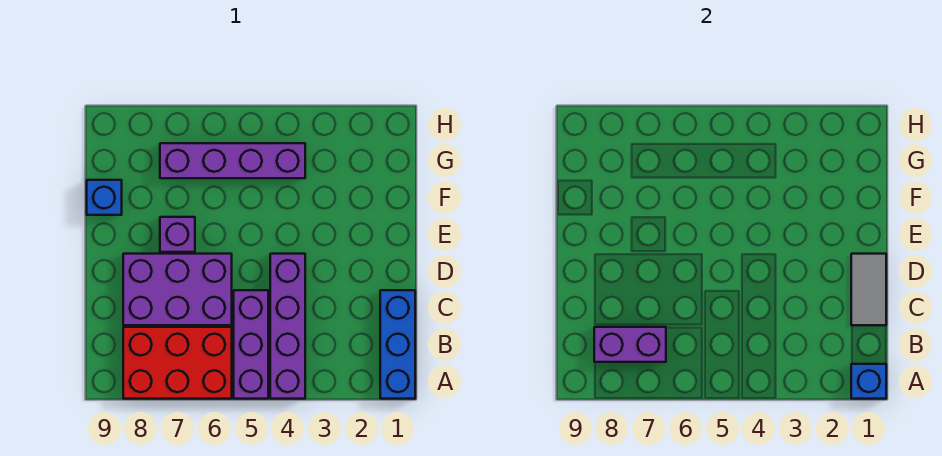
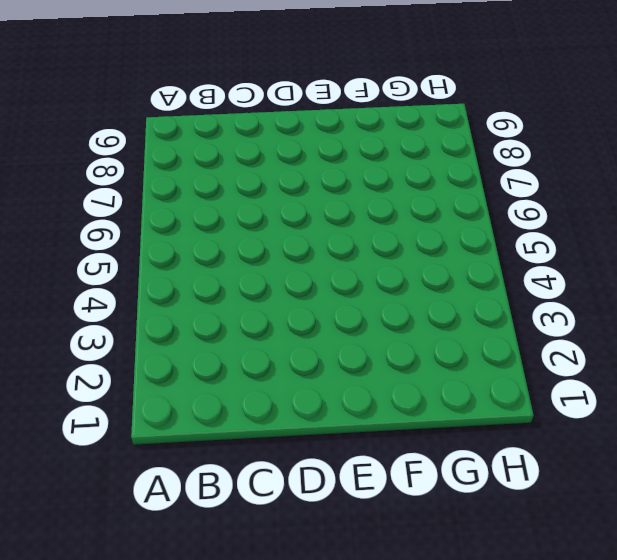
none -> blue brick A1:C1 level 1
none -> purple brick A4:D4 level 1

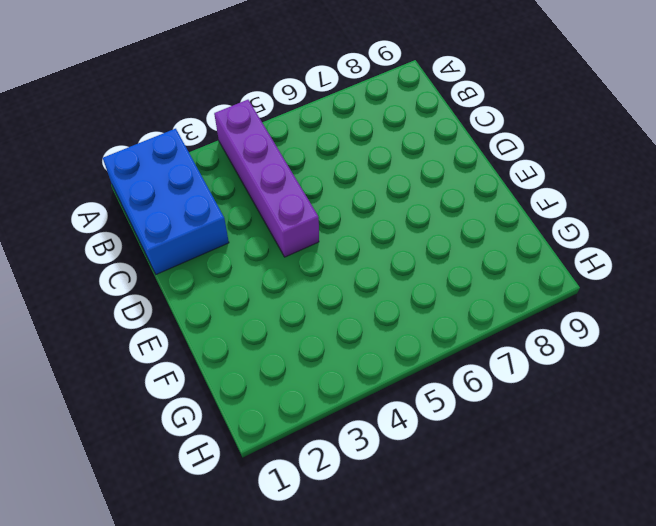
blue brick A1:C2 level 1 -> blue brick A1:C1 level 1
none -> purple brick A5:C5 level 1
none -> red brick A6:B8 level 1

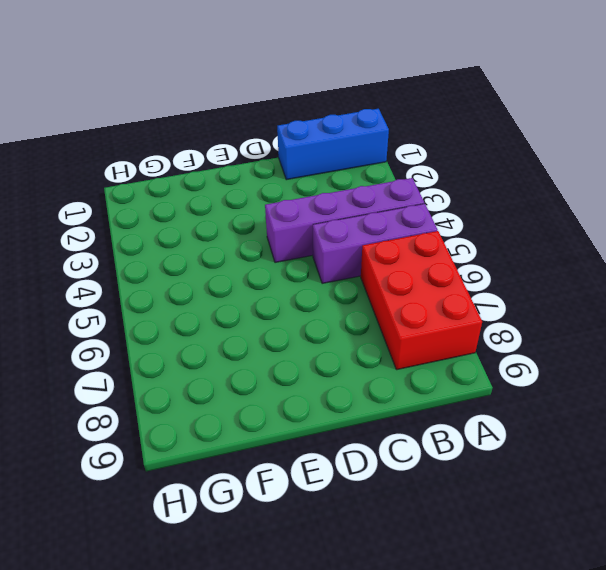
none -> purple brick C6:D8 level 1
none -> purple brick E7 level 1

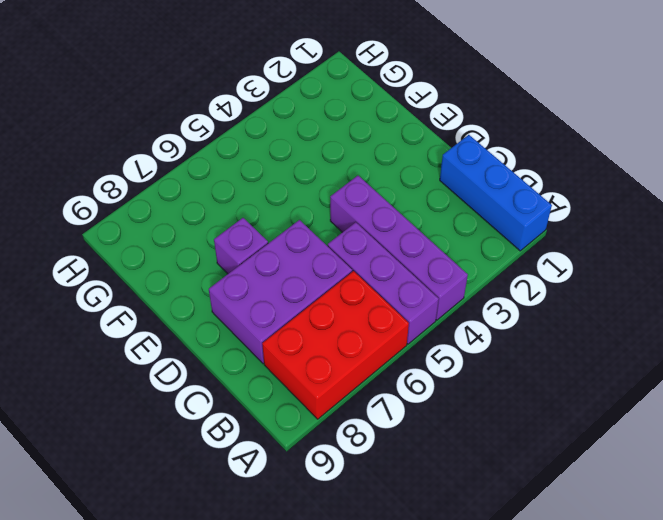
none -> blue brick F9 level 1
none -> purple brick G4:G7 level 1

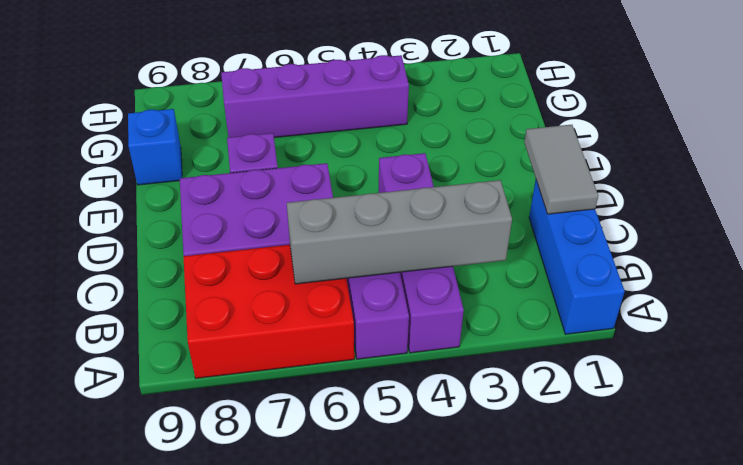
grey brick B3:B6 level 2 -> none
none -> blue brick A1 level 2
none -> purple brick B7:B8 level 2

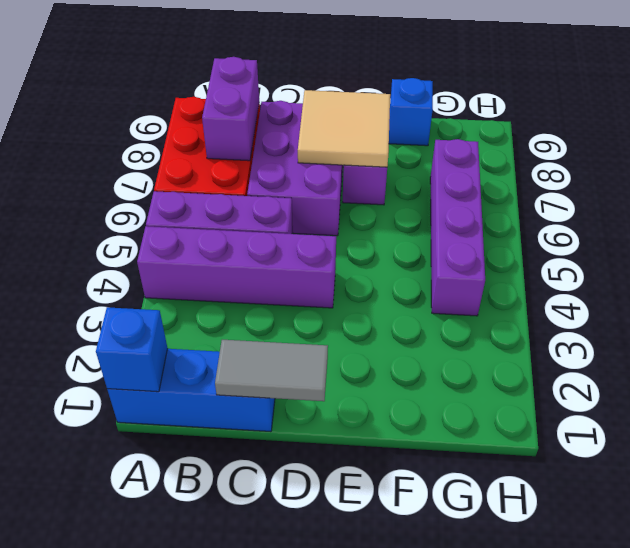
tan tile D7:E8 level 2 -> none

